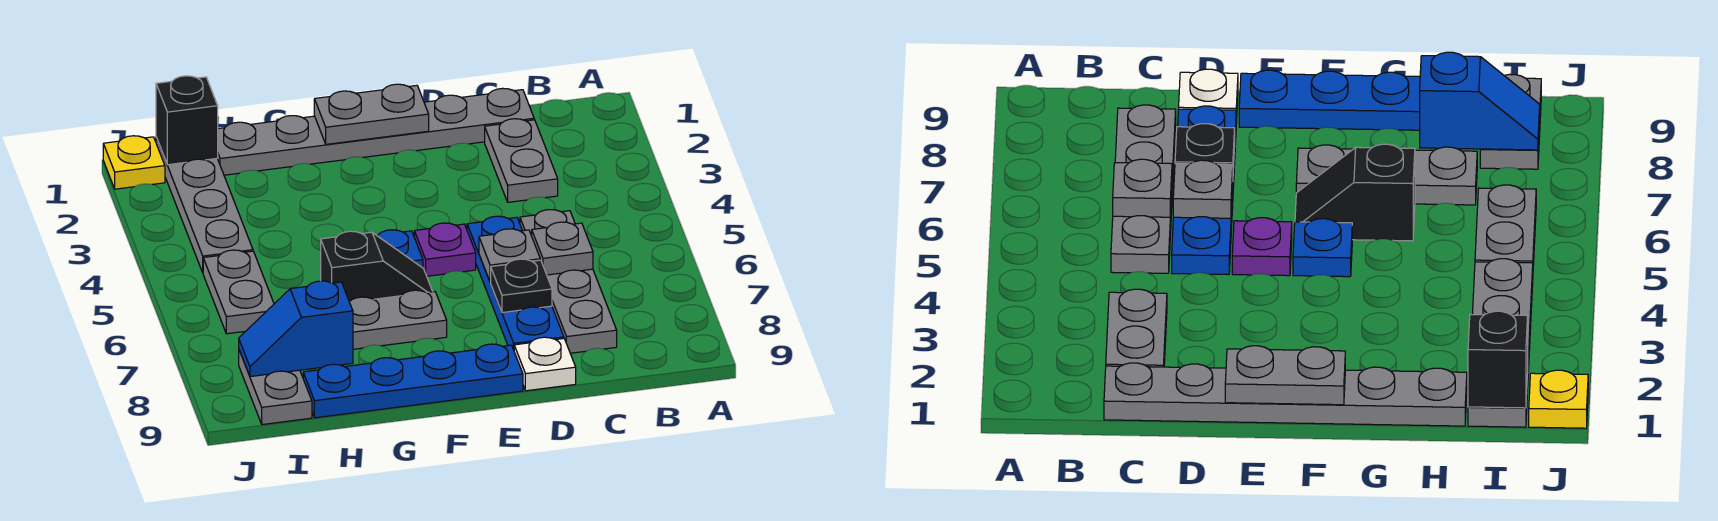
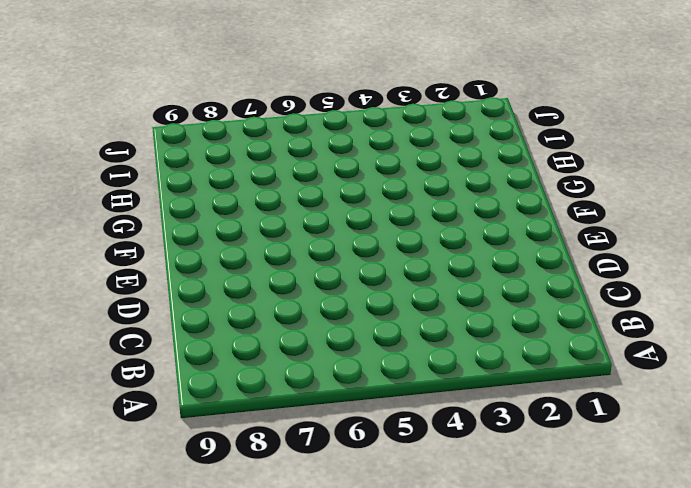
none -> grey plate C1:H1 level 1
none -> grey plate C2:C3 level 1
none -> grey plate C5:C8 level 1

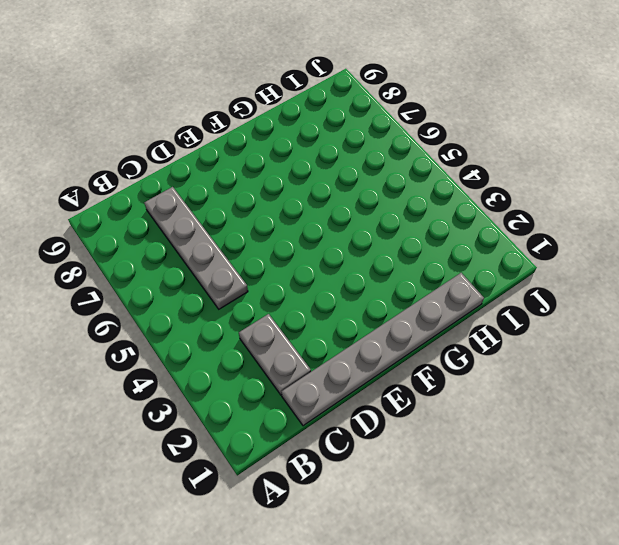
none -> blue plate D5:D8 level 1
none -> white plate D9 level 1
none -> purple plate E5 level 1

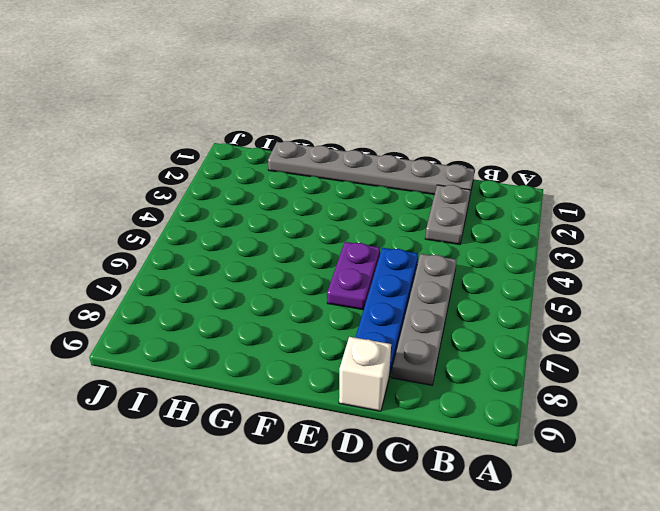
white brick D9 level 1 -> white plate D9 level 1
purple plate E5:E6 level 1 -> purple plate E5 level 1
none -> blue plate E9:H9 level 1
none -> blue plate F5 level 1
none -> black slope F6:G6 level 1 top G

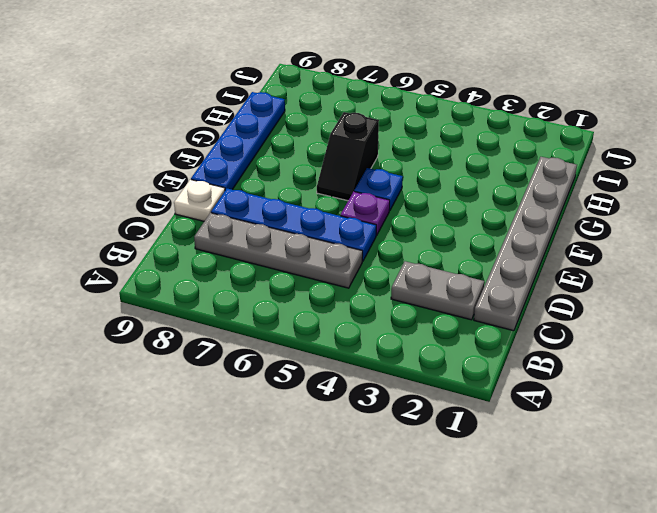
none -> grey plate F7:H7 level 1
none -> grey plate I1:I4 level 1
none -> grey plate I5:I6 level 1

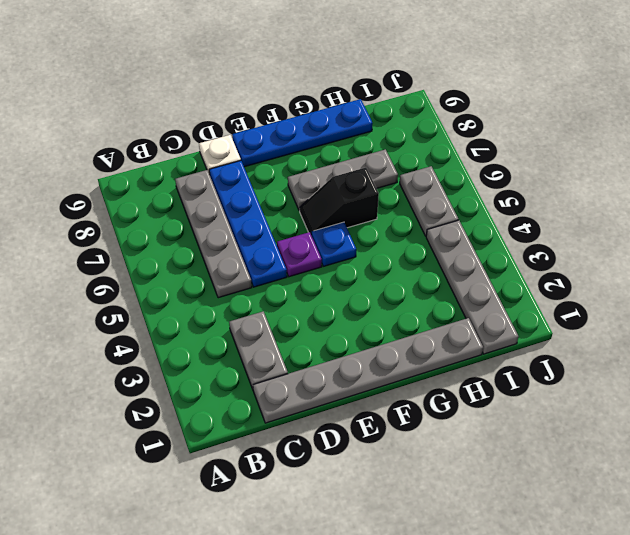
none -> grey plate I8:I9 level 1
none -> yellow plate J1 level 1
none -> grey plate C6 level 2

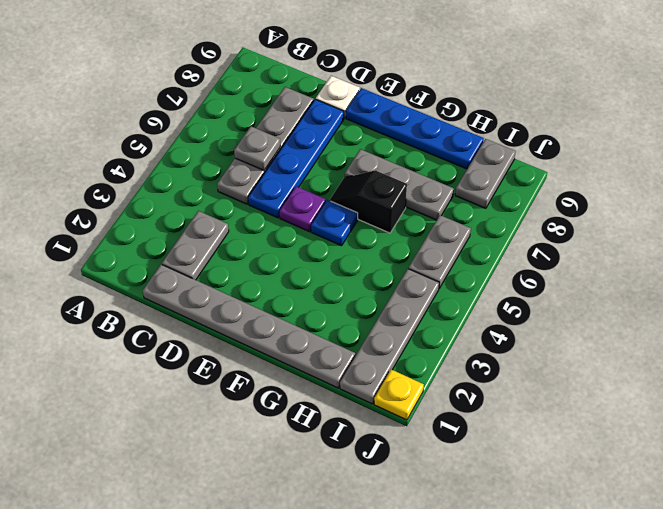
none -> grey plate D6 level 2
none -> black plate D7 level 2
none -> grey plate E1:F1 level 2

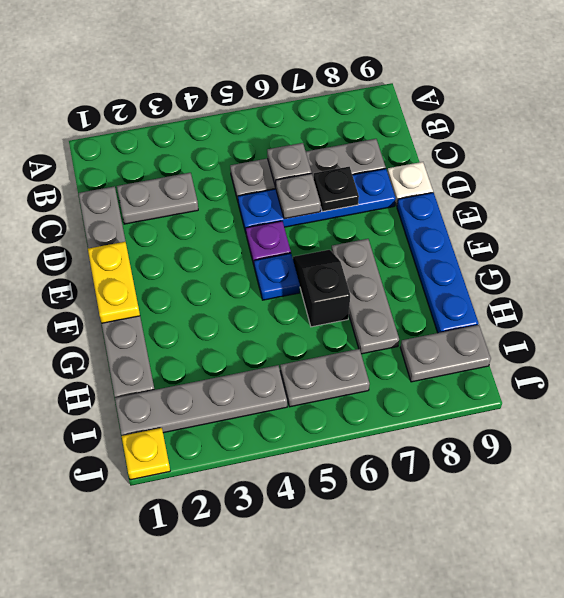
yellow plate E1:F1 level 2 -> grey plate E1:F1 level 2
none -> blue slope H8:I8 level 2 top H
none -> black brick I1 level 2

